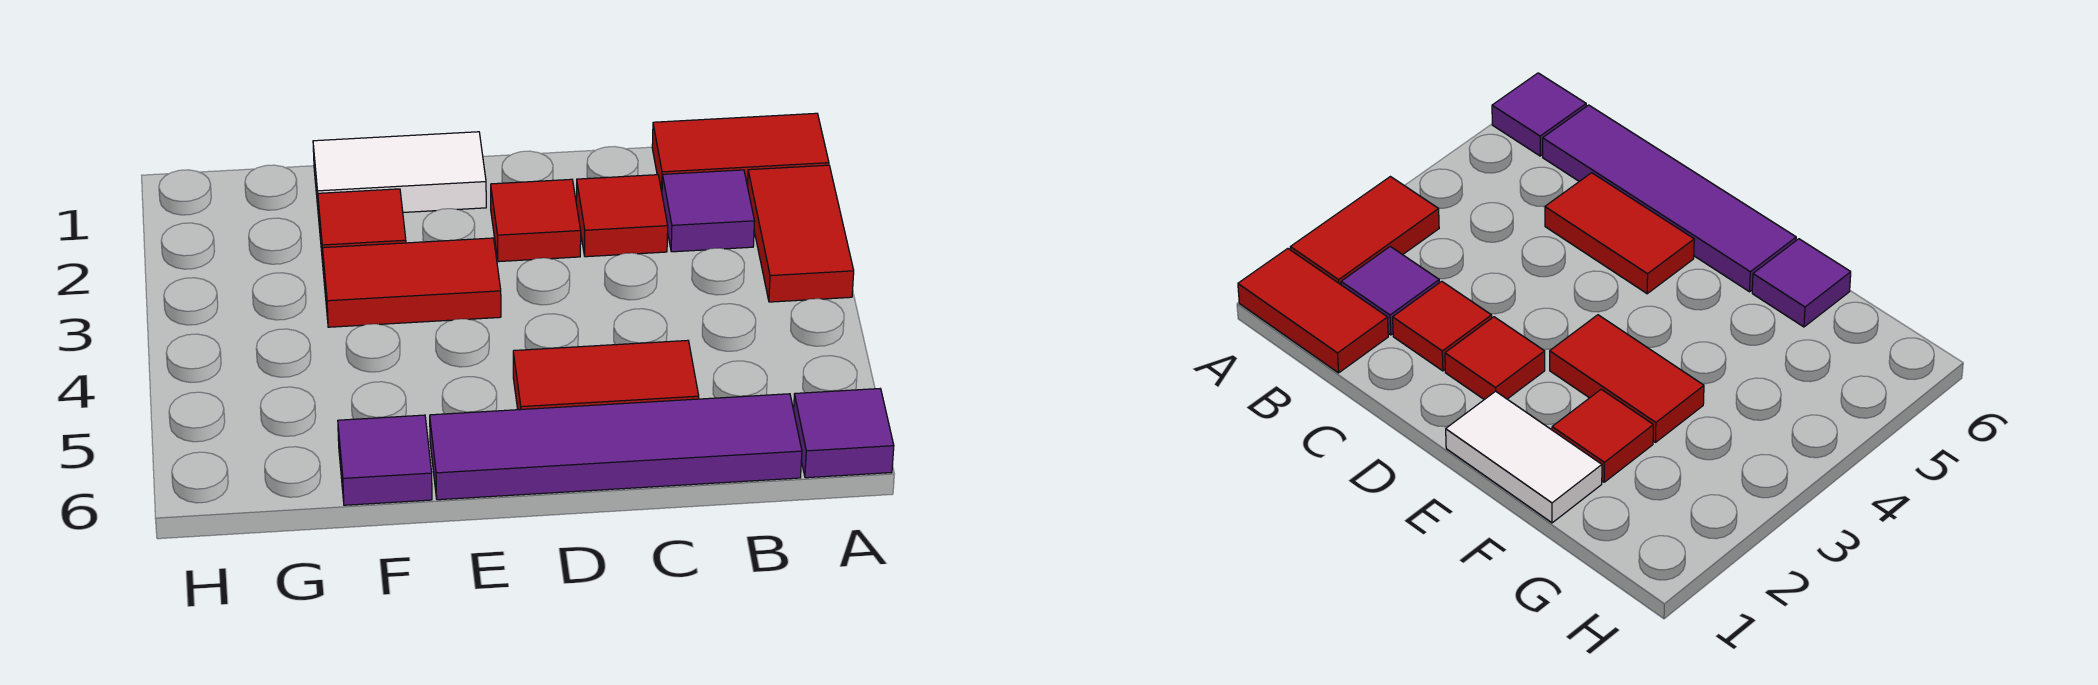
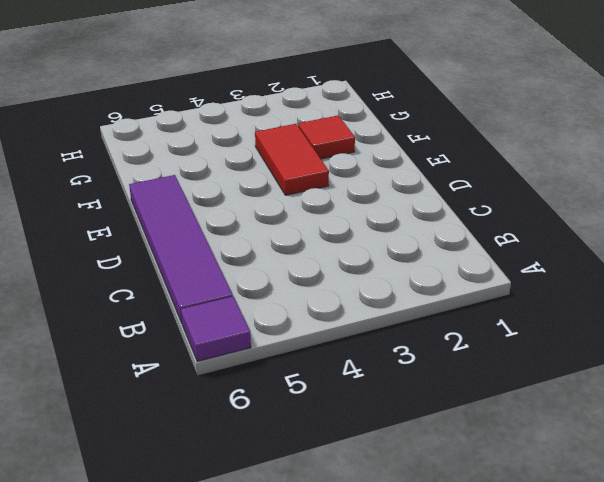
none -> red tile A1:B1 level 1
none -> red tile A2:A3 level 1
none -> purple tile B2 level 1

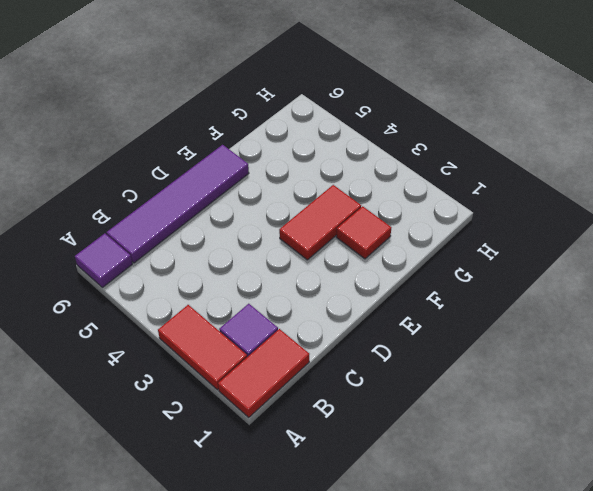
none -> red tile C2 level 1
none -> red tile C5:D5 level 1
none -> red tile D2 level 1

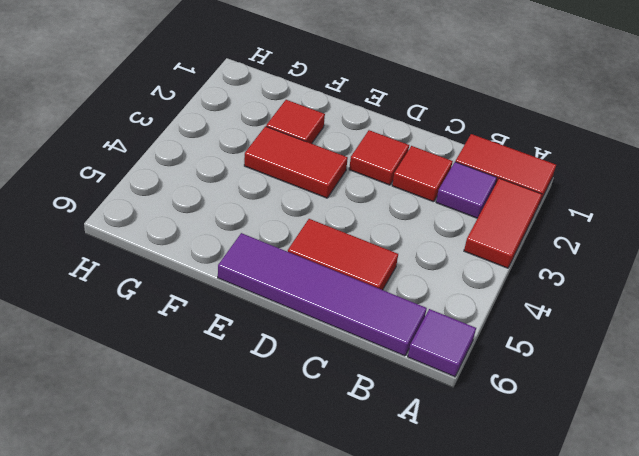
none -> white tile E1:F1 level 1
none -> purple tile F6 level 1

